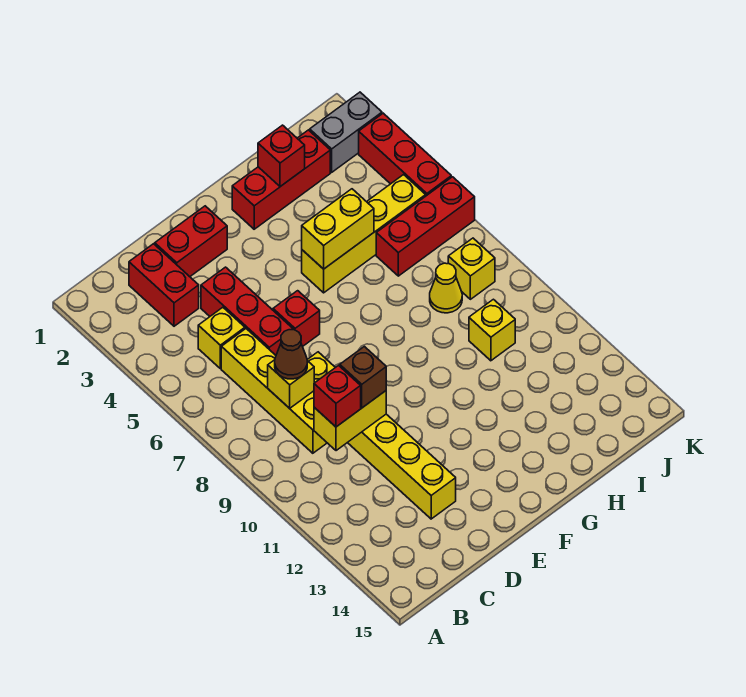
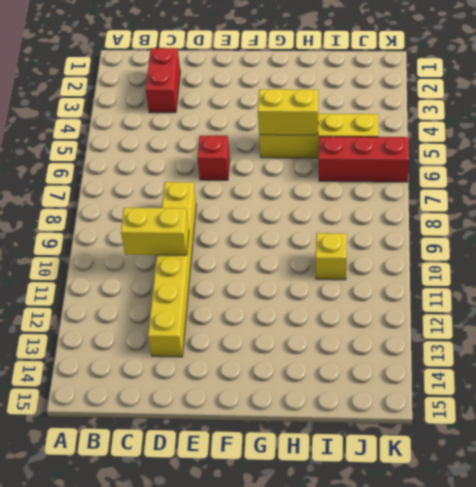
none -> yellow brick C5 level 1
none -> yellow brick C6:C9 level 1
none -> red brick D2:E2 level 1

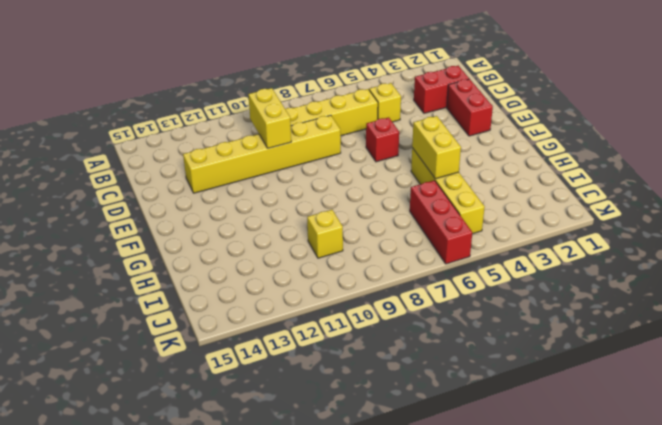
none -> red brick D4:D6 level 1
none -> red brick G2:I2 level 1
none -> yellow cone I8 level 1

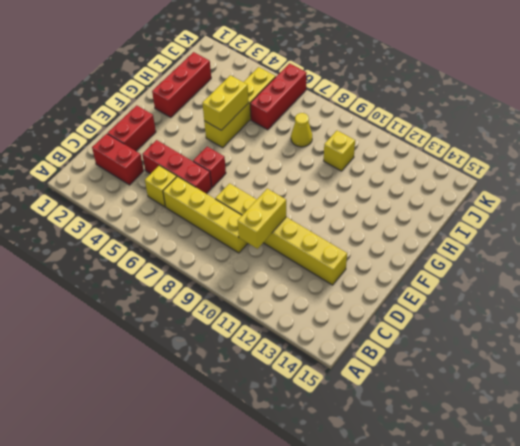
none -> grey brick J2:K2 level 1
none -> yellow brick J8 level 1
none -> red brick K3:K5 level 1

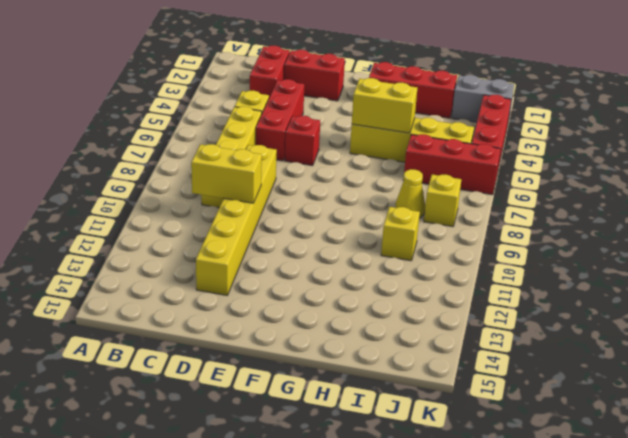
none -> yellow brick C8 level 2
none -> red brick H2 level 2
none -> brown cone C8 level 3

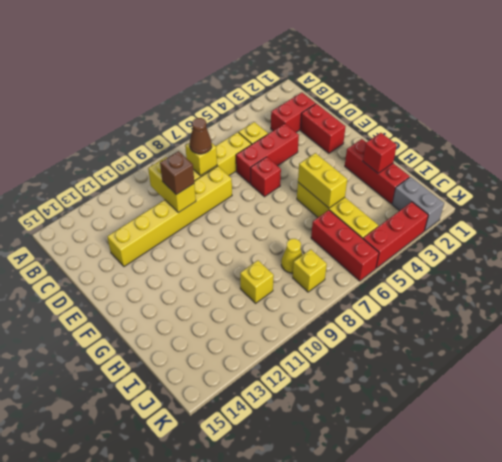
none -> red brick C10 level 3

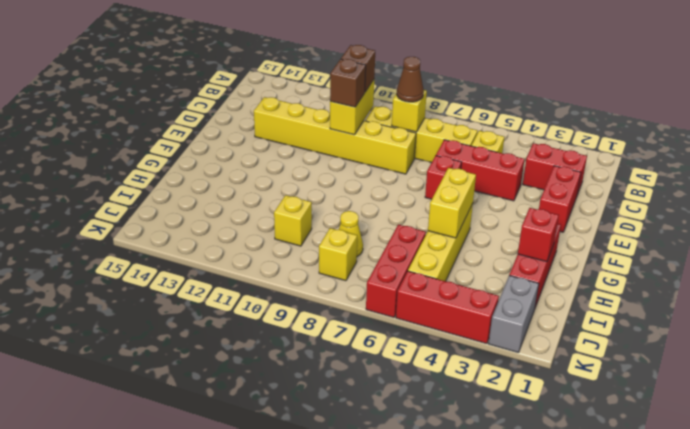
brown brick C10 level 3 -> red brick C10 level 3

